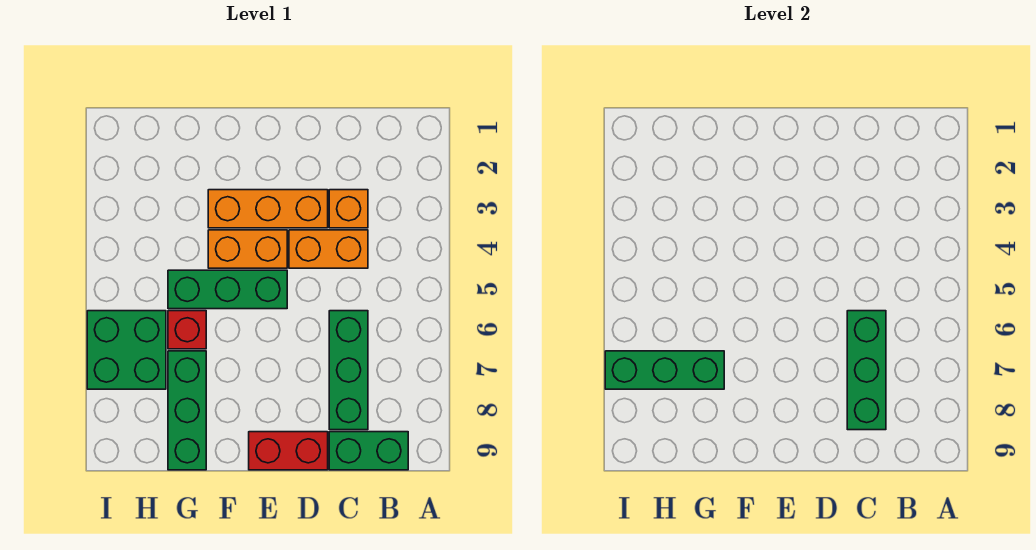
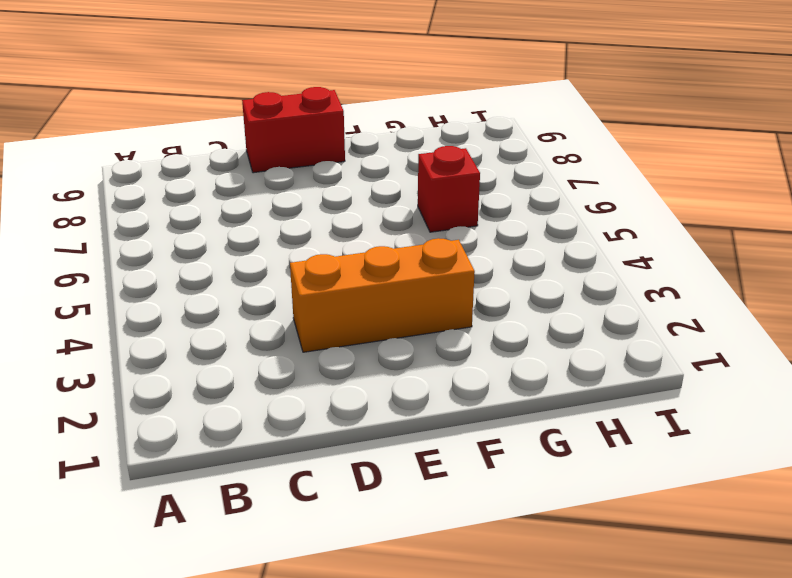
none -> green brick B9:C9 level 1
none -> orange brick C3 level 1
none -> orange brick C4:D4 level 1

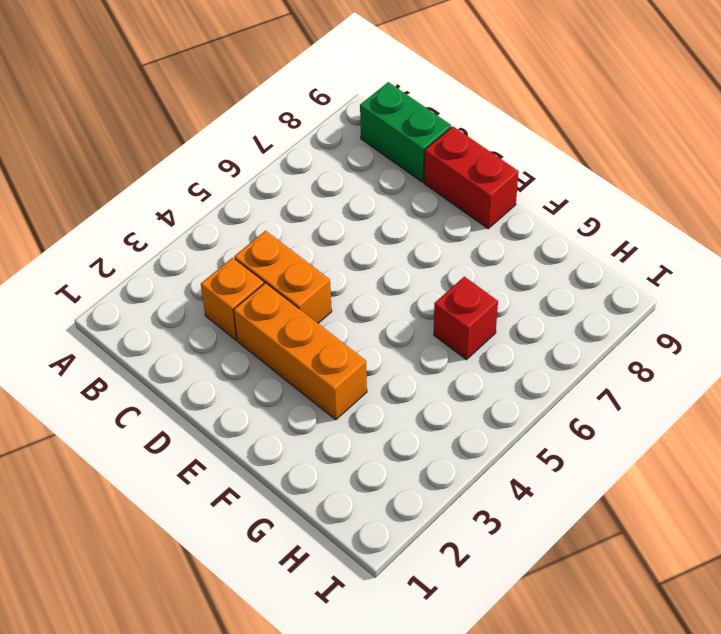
none -> green brick C6:C8 level 1
none -> orange brick E4:F4 level 1
none -> green brick E5:G5 level 1

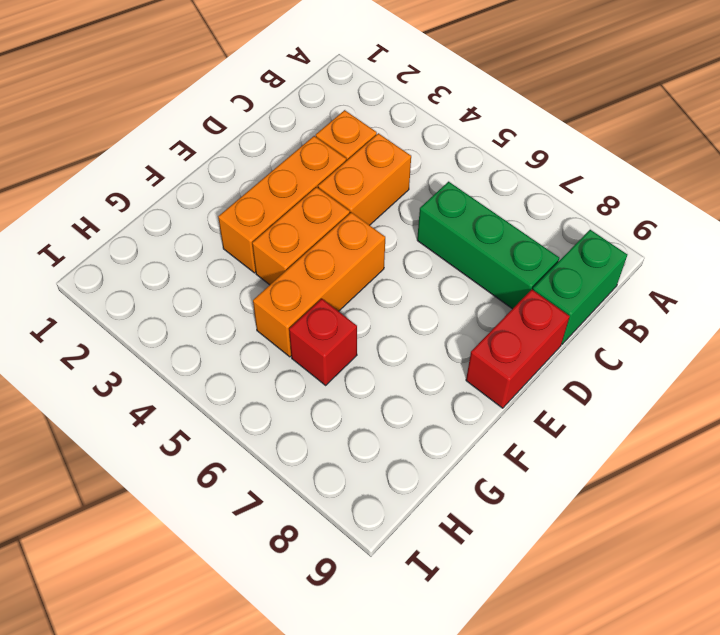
orange brick E5:G5 level 1 -> green brick E5:G5 level 1
none -> green brick G7:G9 level 1
none -> green brick H6:I7 level 1
none -> green brick C6:C8 level 2

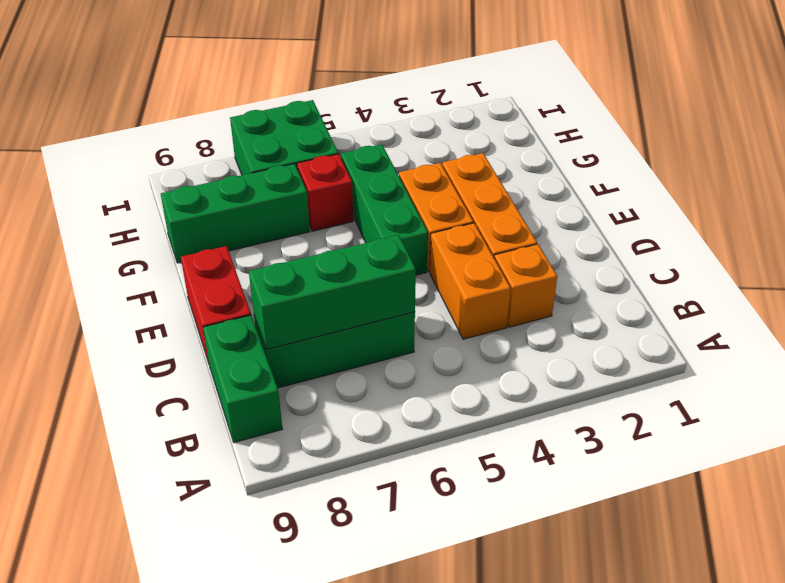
none -> green brick G7:I7 level 2

